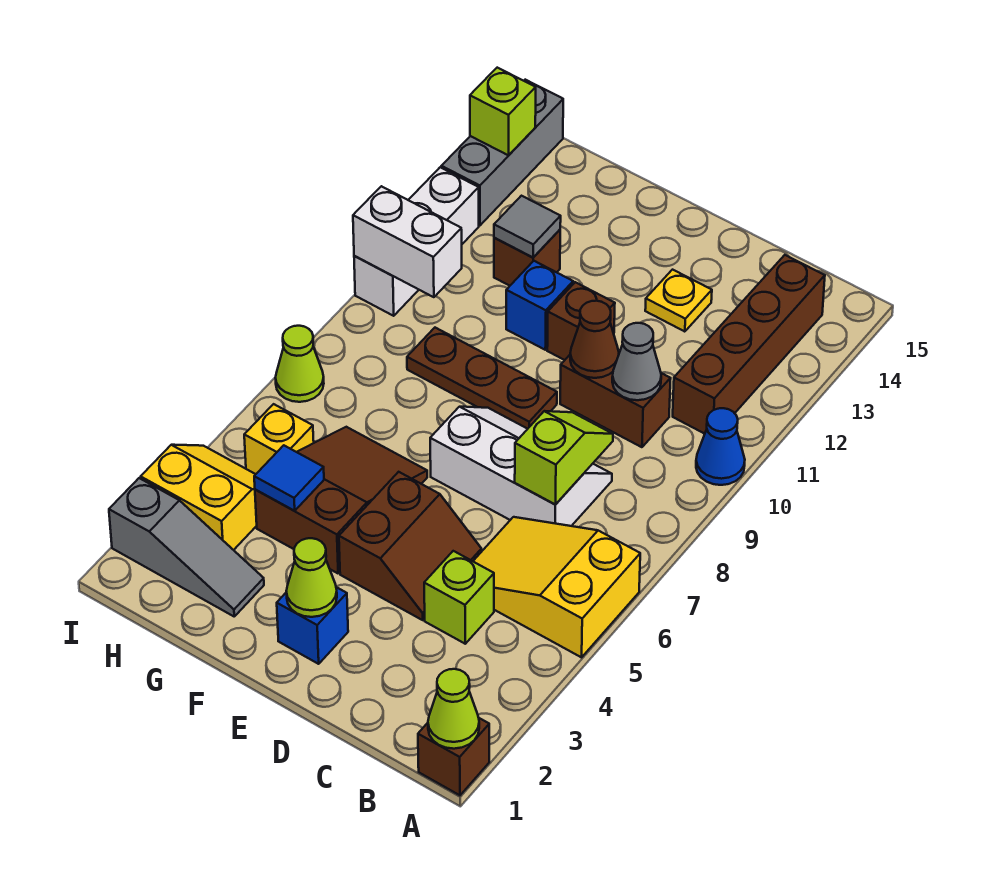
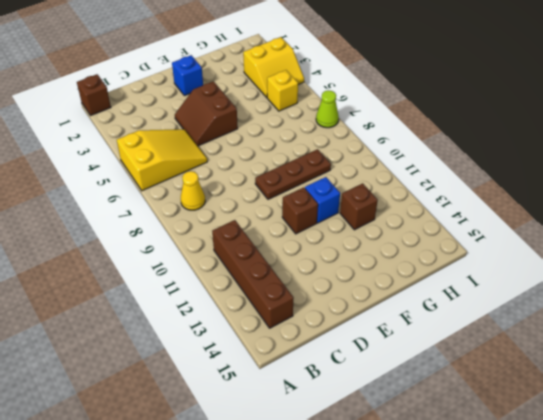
yellow cone B8 level 1 -> none
none -> blue cone A10 level 1
none -> lime brick C4 level 1
none -> white slope C7:E8 level 1 top 7
none -> brown brick C10:D10 level 1

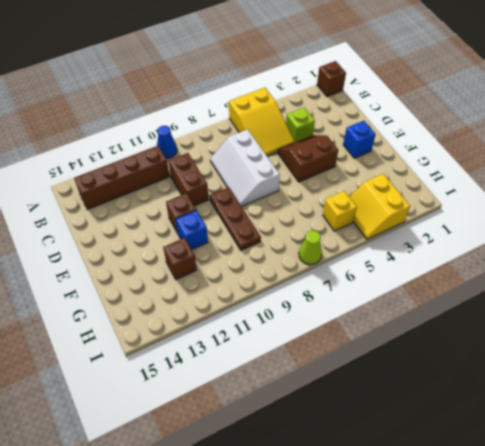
none -> yellow plate D13 level 1
none -> brown slope F4:G6 level 1 top 4
none -> grey slope G2:I2 level 1 top I
none -> white brick I10:I12 level 1

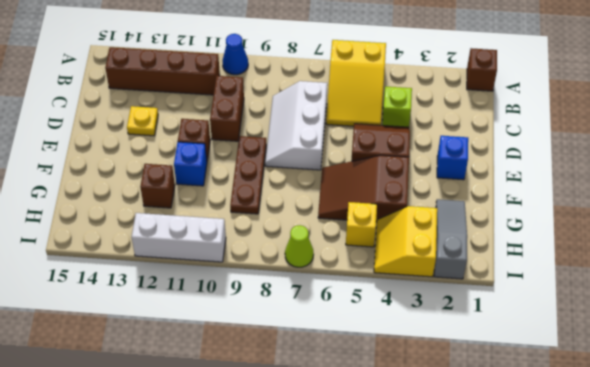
none -> grey brick I13:I15 level 1
none -> lime cone A1 level 2
none -> lime slope C7:C8 level 2 top 7
none -> grey cone C10 level 2

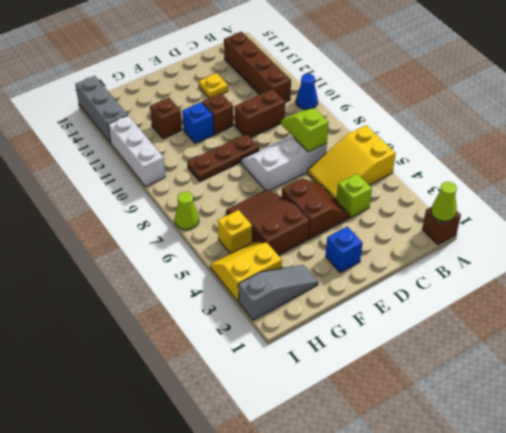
none -> grey cone C10 level 2
none -> brown cone D10 level 2
none -> lime cone E2 level 2
none -> blue tile G4 level 2

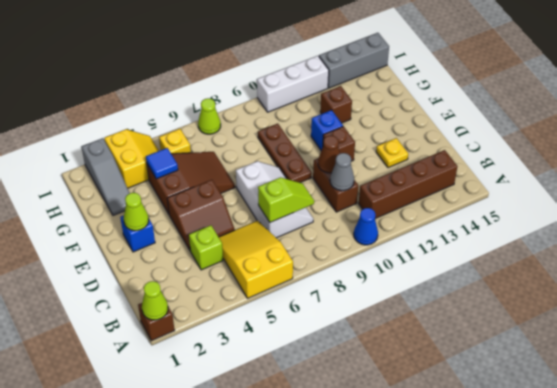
none -> grey tile G12 level 2
none -> white brick H10:I10 level 2
none -> lime brick I14 level 2

